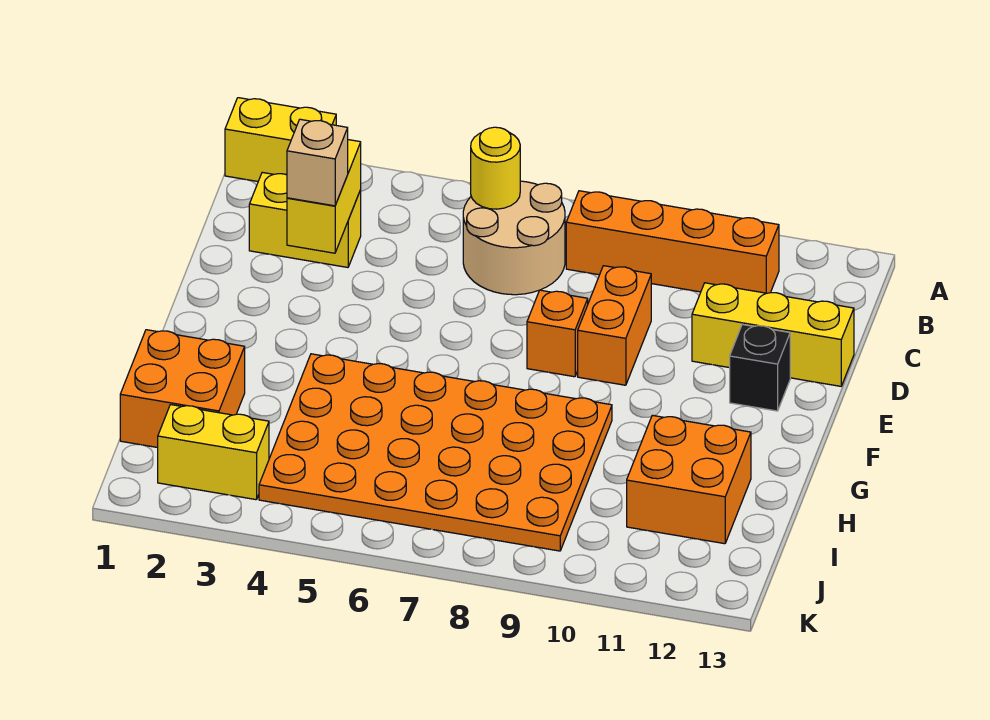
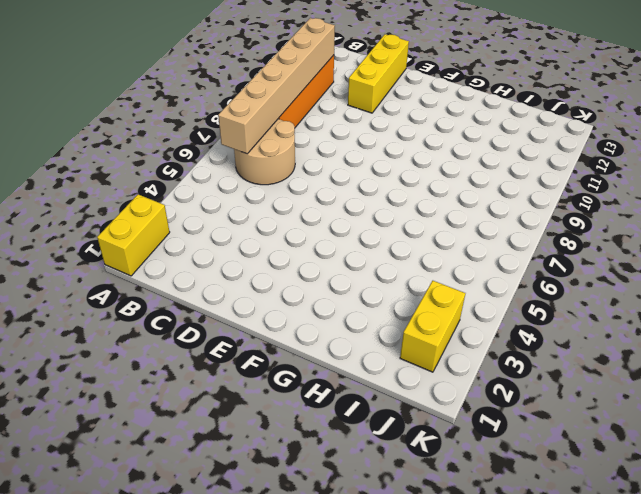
tan brick B6:B11 level 2 -> yellow round brick B6 level 2
none -> yellow brick C2:C3 level 1
none -> orange brick D9:E9 level 1
none -> orange brick E8 level 1

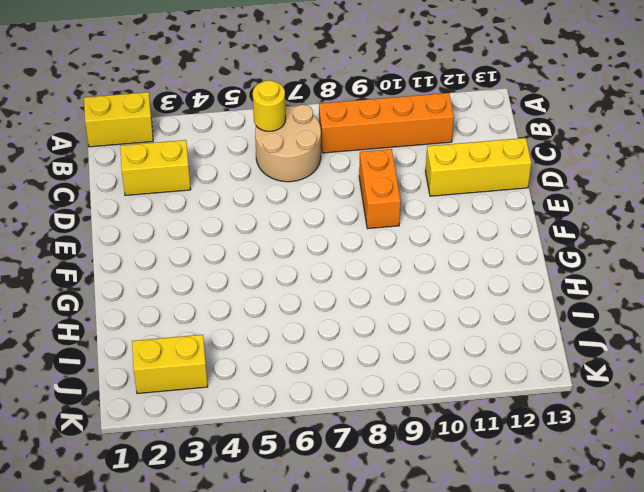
none -> orange brick E8 level 1
none -> black brick E12 level 1
none -> orange plate G4:J9 level 1

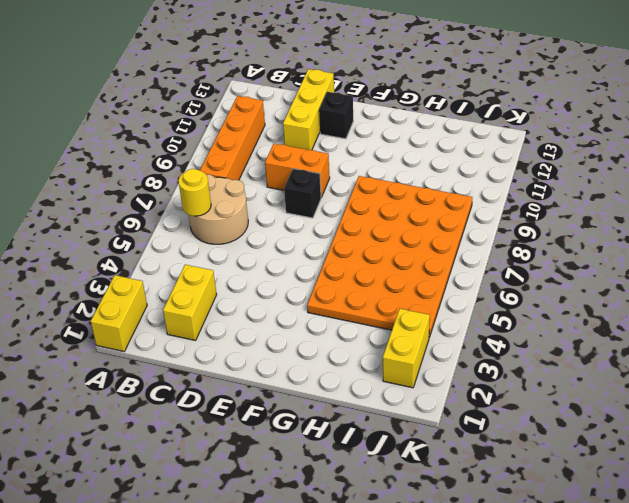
black brick E8 level 1 -> orange brick E8 level 1
none -> orange brick H1:I2 level 1
none -> orange brick H11:I12 level 1
none -> yellow brick C3:D3 level 2

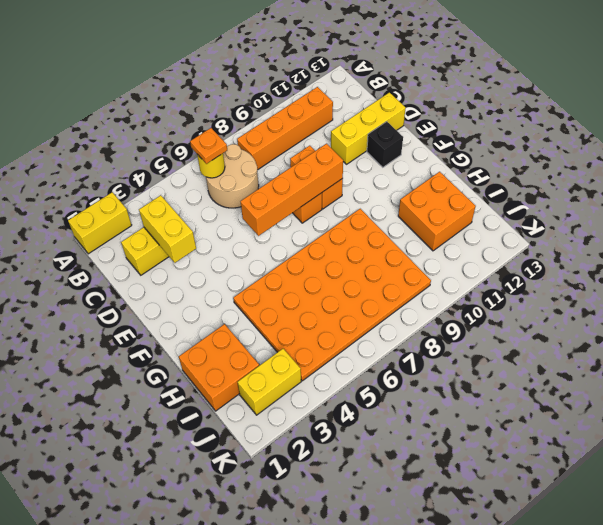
orange plate B6 level 3 -> none
orange brick E6:E9 level 2 -> none
none -> tan brick D3 level 3

